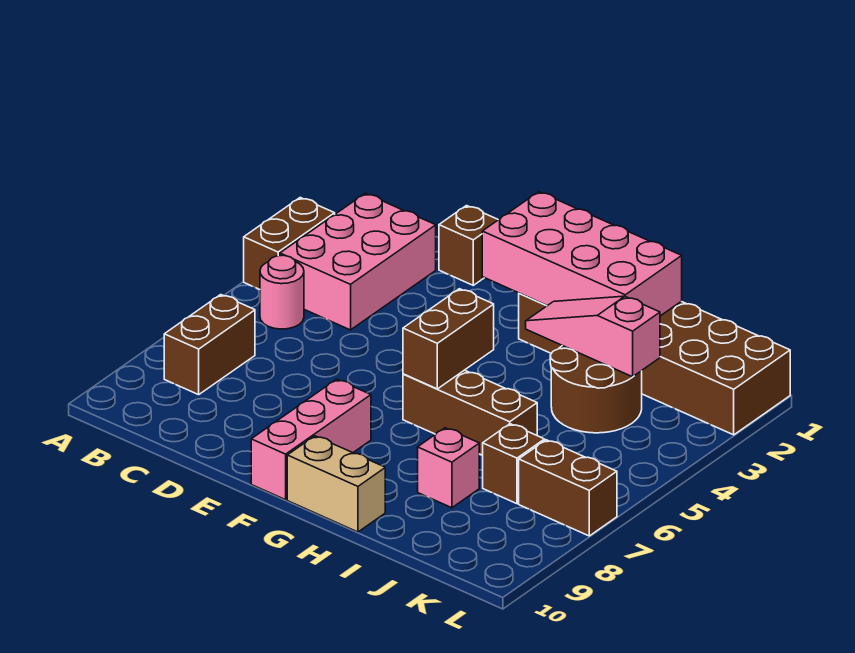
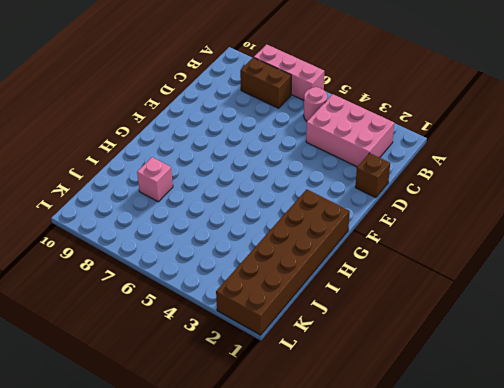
pink brick A6:A8 level 1 -> pink brick F8:F10 level 1
none -> brown brick A3:A4 level 1
none -> brown brick G6:I6 level 1
none -> tan brick G10:H10 level 1

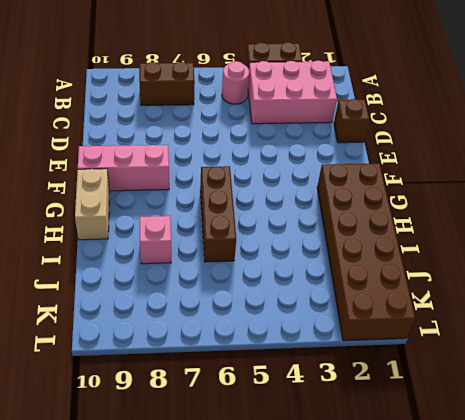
none -> brown round brick I3:J4 level 1
none -> brown brick J7 level 1
none -> brown brick K7:L7 level 1

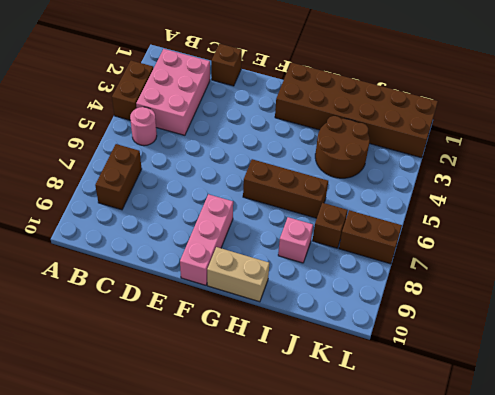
none -> pink brick F1:I2 level 2
none -> brown brick G5:G6 level 2
none -> pink slope H3:J3 level 2 top J

